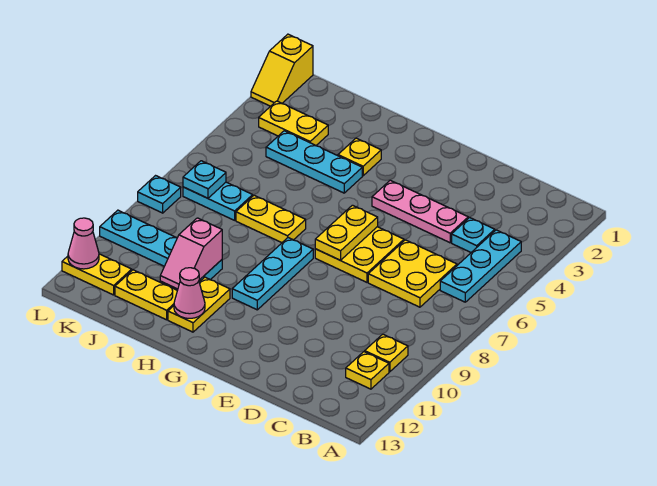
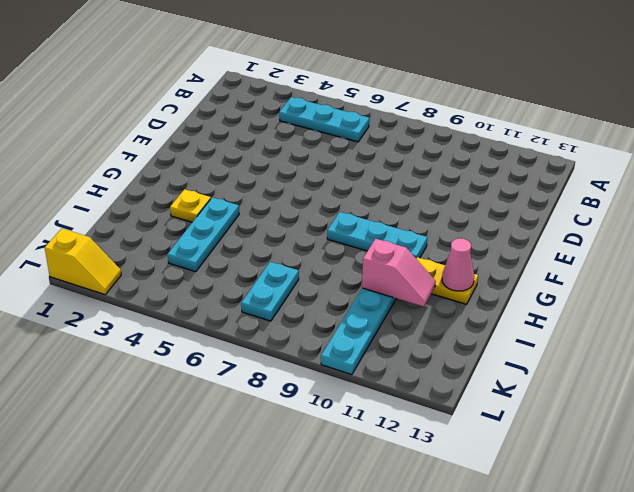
none -> yellow plate B10 level 1
none -> yellow plate B11 level 1
none -> cyan plate C4 level 1

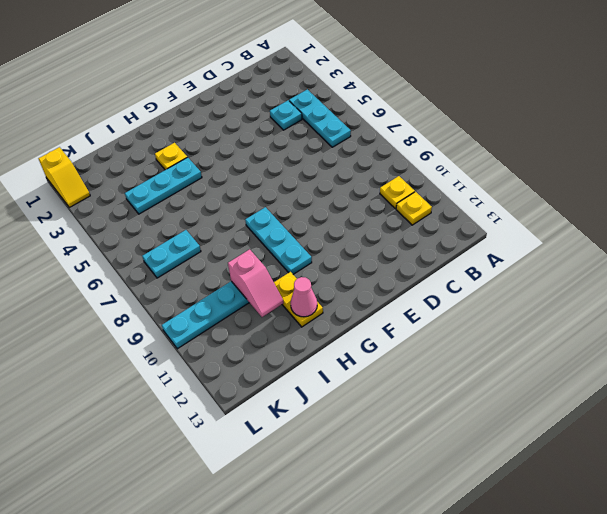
none -> yellow plate C6:D7 level 1
none -> pink plate D4:F4 level 1
none -> yellow plate E6:F7 level 1

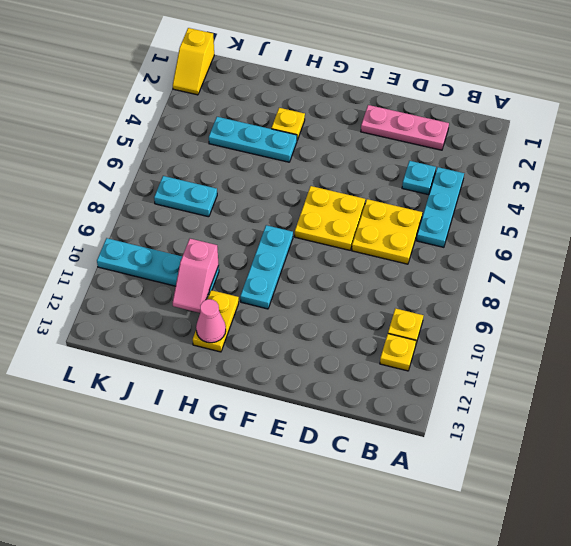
pink plate C2:E2 level 1 -> pink plate D4:F4 level 1
none -> yellow plate H7:I7 level 1
none -> yellow plate I12:J12 level 1
none -> yellow plate J3:K3 level 1

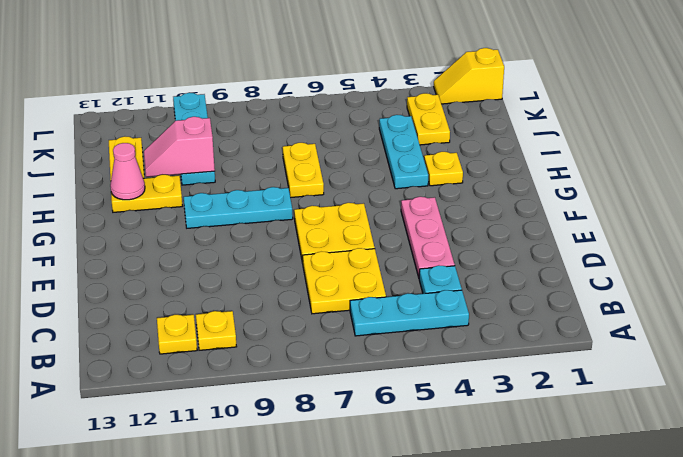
none -> cyan plate J7:K7 level 1
none -> yellow plate K12:L12 level 1
none -> cyan plate L8 level 1

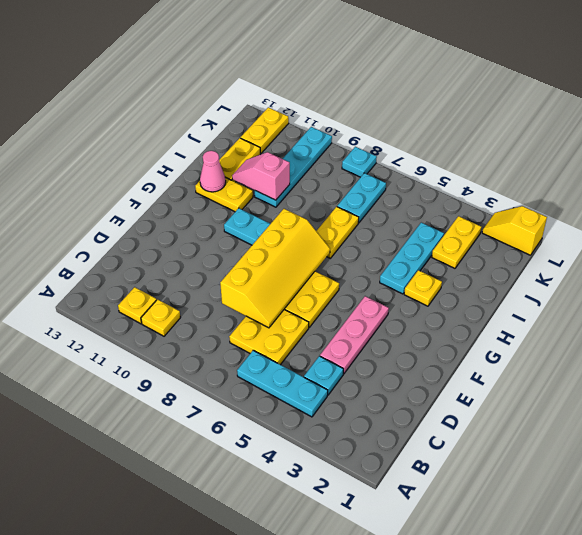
yellow slope D7:G8 level 2 top 8 -> yellow plate F6:F7 level 2
none -> cyan plate K7 level 2
none -> pink cone L12 level 2

